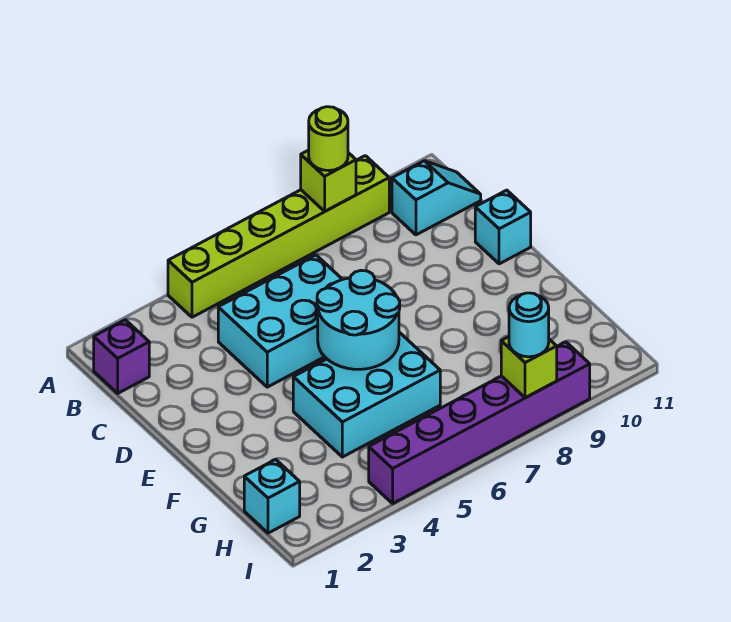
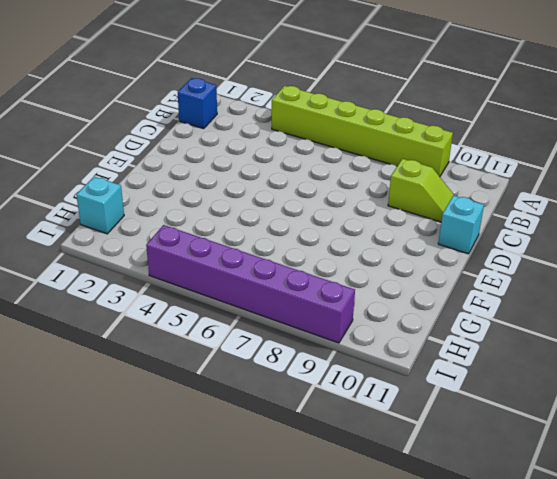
blue brick B1 level 1 -> purple brick B1 level 1
lime slope C9:C10 level 1 top 9 -> none
none -> cyan slope B10:B11 level 1 top 10
none -> cyan brick C4:D6 level 1
none -> cyan brick F4:G6 level 1

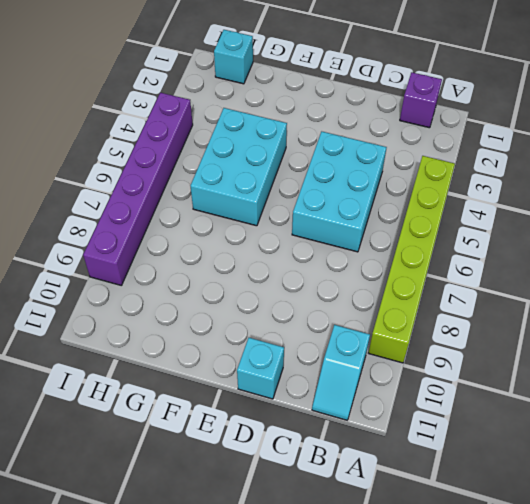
none -> lime brick A8 level 2
none -> cyan round brick E5:F6 level 2
none -> lime brick I8 level 2

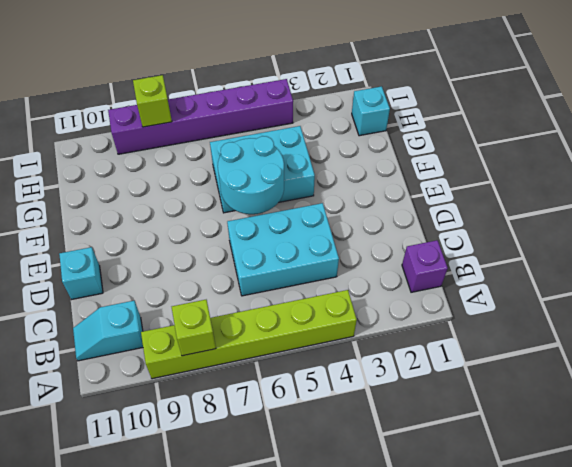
none -> lime round brick A8 level 3
none -> cyan round brick I8 level 3

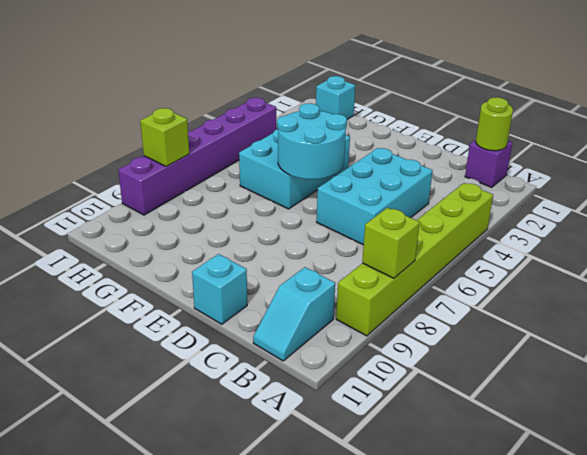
lime round brick B1 level 2 -> lime round brick A8 level 3
none -> cyan round brick I8 level 3

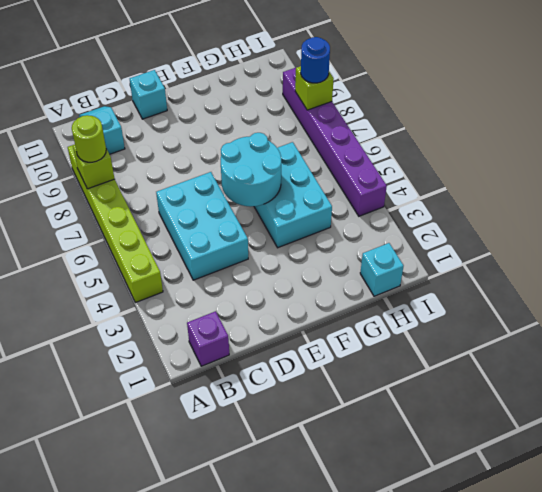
blue round brick I8 level 3 -> cyan round brick I8 level 3

